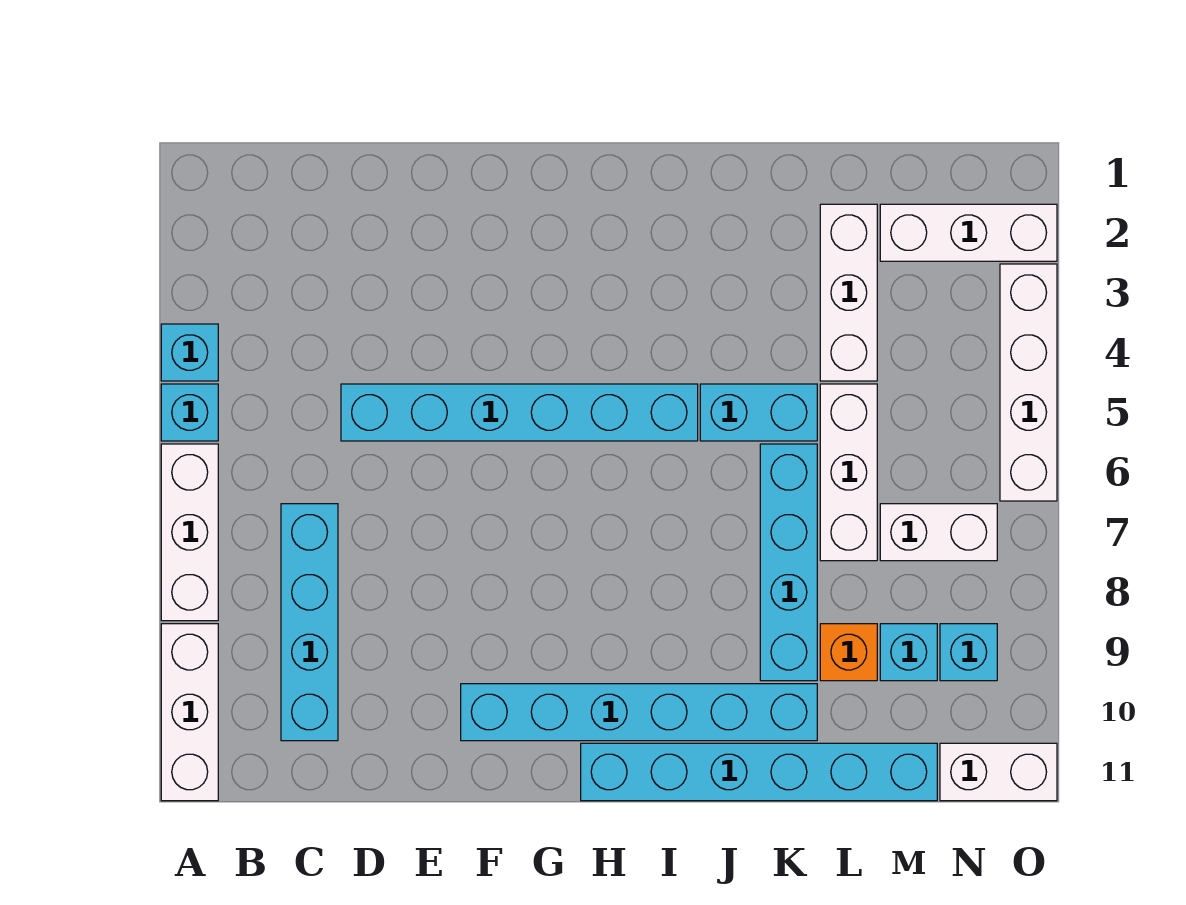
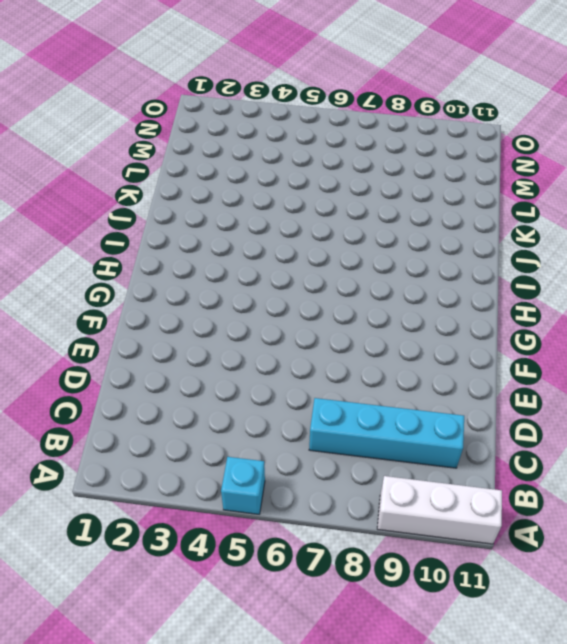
none -> cyan brick A4 level 1
none -> white brick A6:A8 level 1
none -> cyan brick D5:I5 level 1

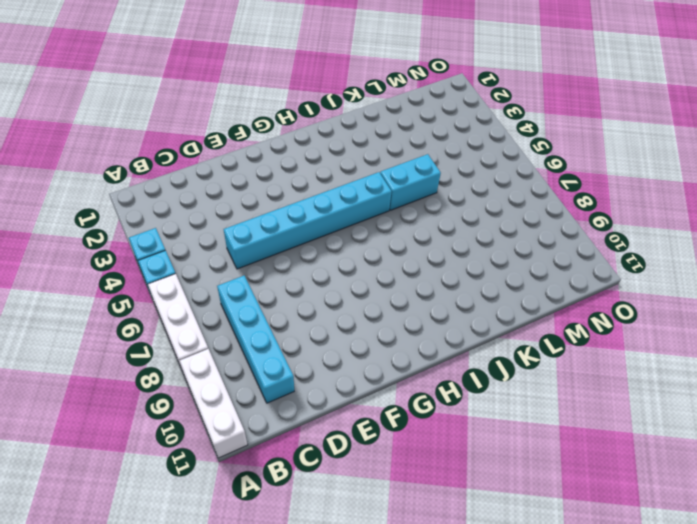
none -> cyan brick F10:K10 level 1
none -> cyan brick H11:M11 level 1
none -> cyan brick K6:K9 level 1

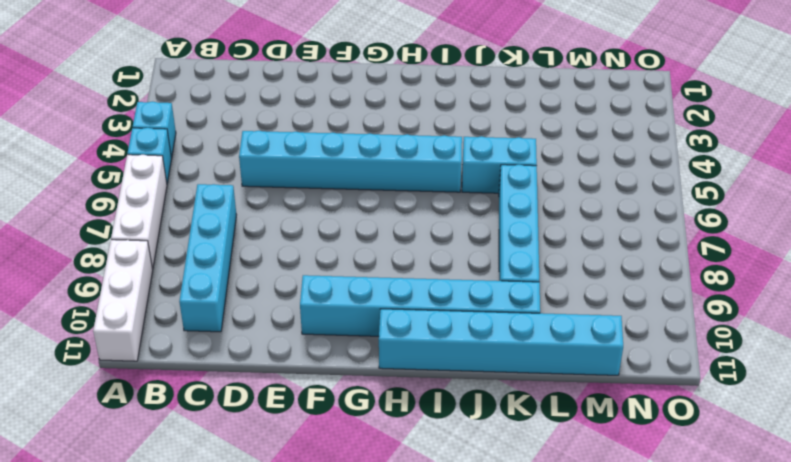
none -> white brick L2:L4 level 1
none -> white brick L5:L7 level 1
none -> orange brick L9 level 1

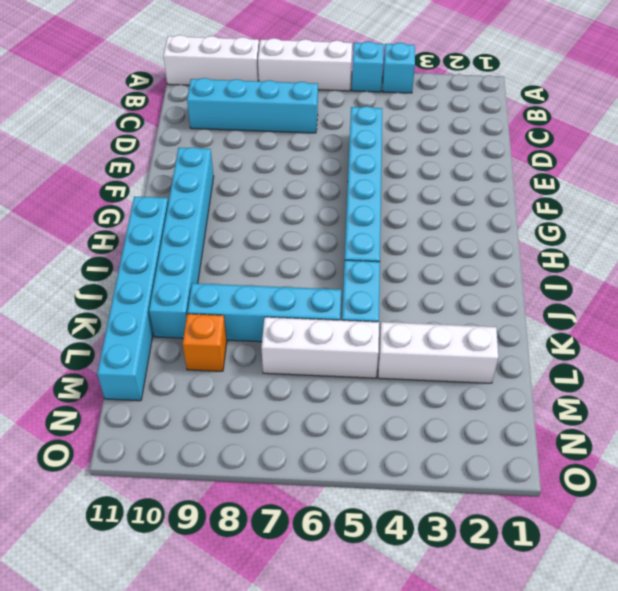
none -> white brick M2:O2 level 1
none -> white brick M7:N7 level 1
none -> cyan brick M9 level 1

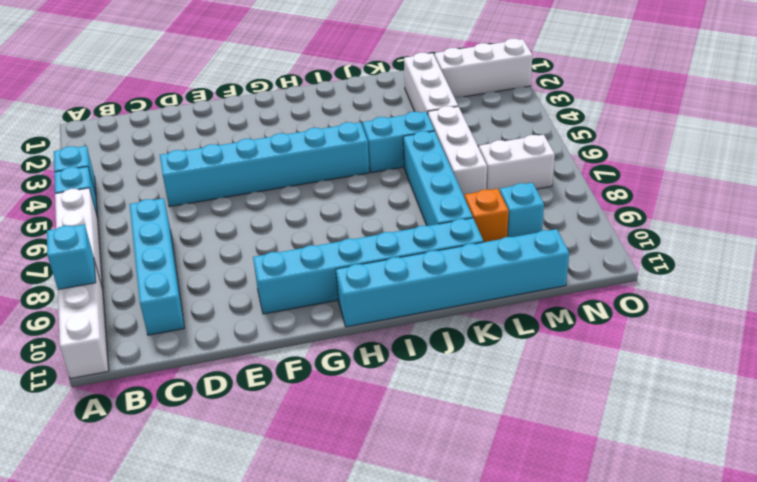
cyan brick A9 level 2 -> cyan brick N9 level 1
none -> white brick N11:O11 level 1
none -> white brick O3:O6 level 1

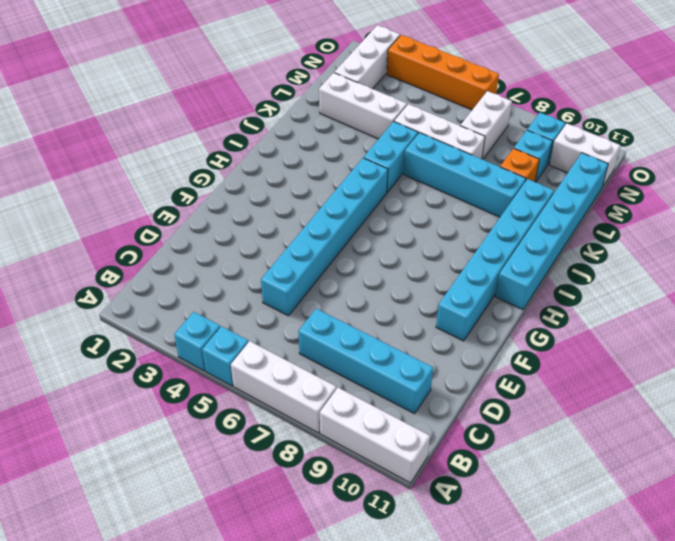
white brick N10:N11 level 1 -> white brick N11:O11 level 1
orange brick O3:O6 level 1 -> white brick O3:O6 level 1

